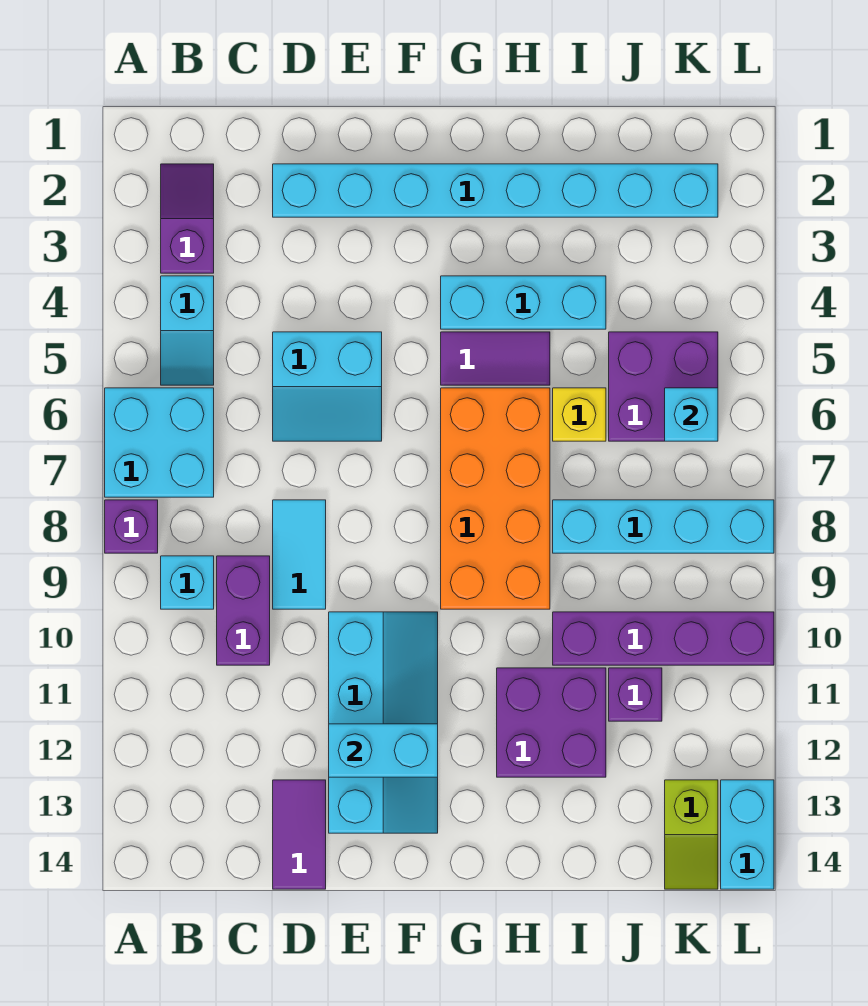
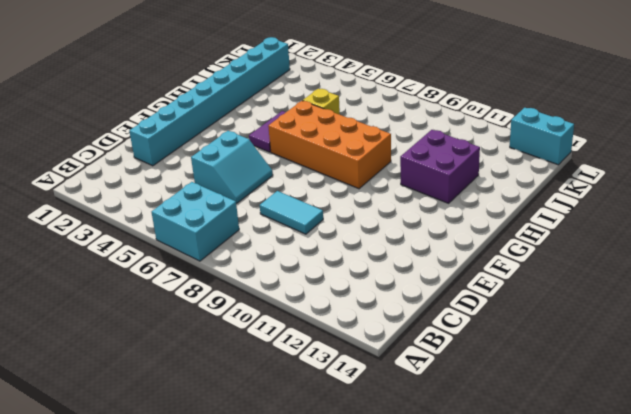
none -> purple brick A8 level 1
none -> purple slope B2:B3 level 1 top 3
none -> cyan slope B4:B5 level 1 top 4

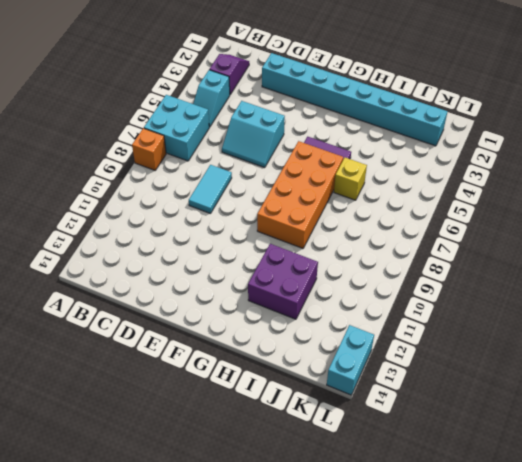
orange brick A8 level 1 -> purple brick A8 level 1
none -> cyan brick B9 level 1
none -> purple brick C9:C10 level 1
none -> purple tile D13:D14 level 1

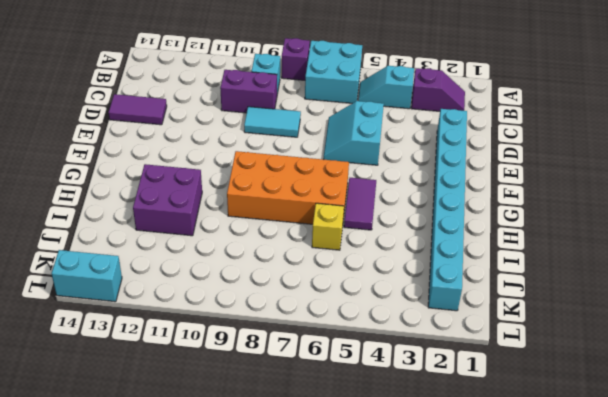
none -> cyan slope E10:F13 level 1 top E
none -> cyan brick G4:I4 level 1
none -> cyan brick I8:L8 level 1

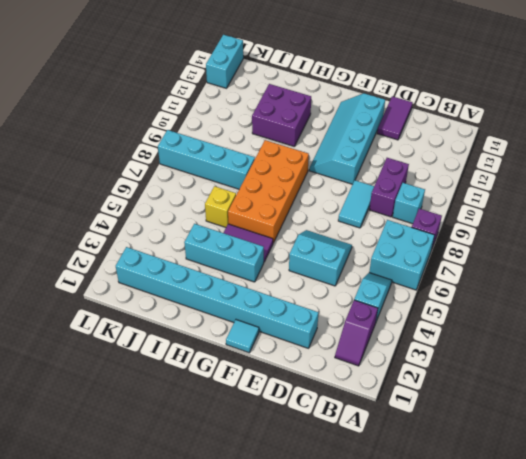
cyan tile F1 level 1 -> none
none -> purple brick I10:L10 level 1
none -> purple brick J5:K6 level 1
none -> purple brick J11 level 1

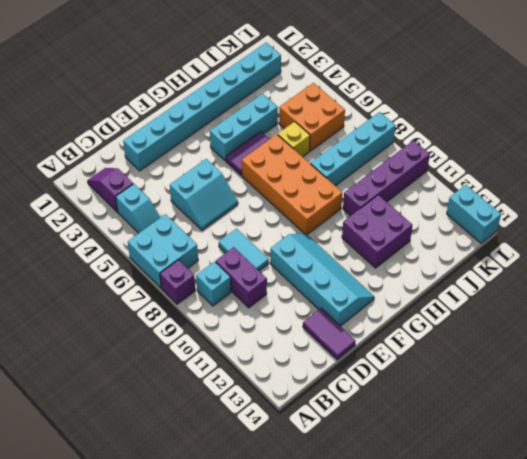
orange brick J5:K6 level 1 -> purple brick J5:K6 level 1
none -> purple brick J11 level 1
none -> lime slope K13:K14 level 1 top 13
none -> cyan brick E12:F12 level 2

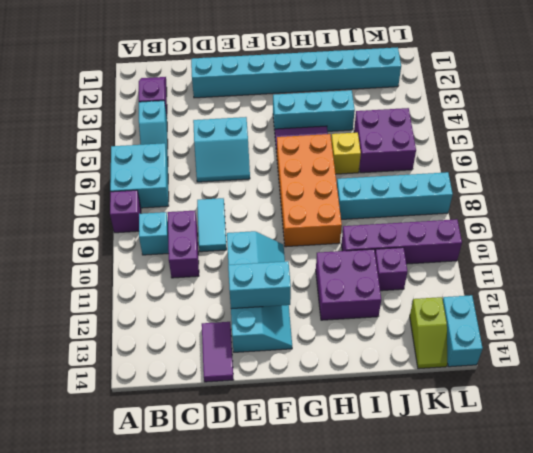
none -> cyan brick K6 level 2

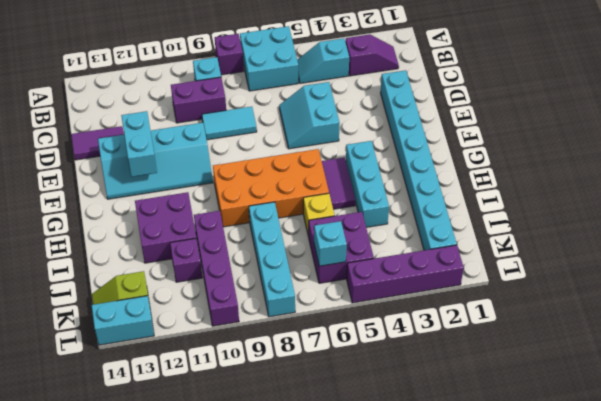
purple brick L2:L5 level 1 -> none

